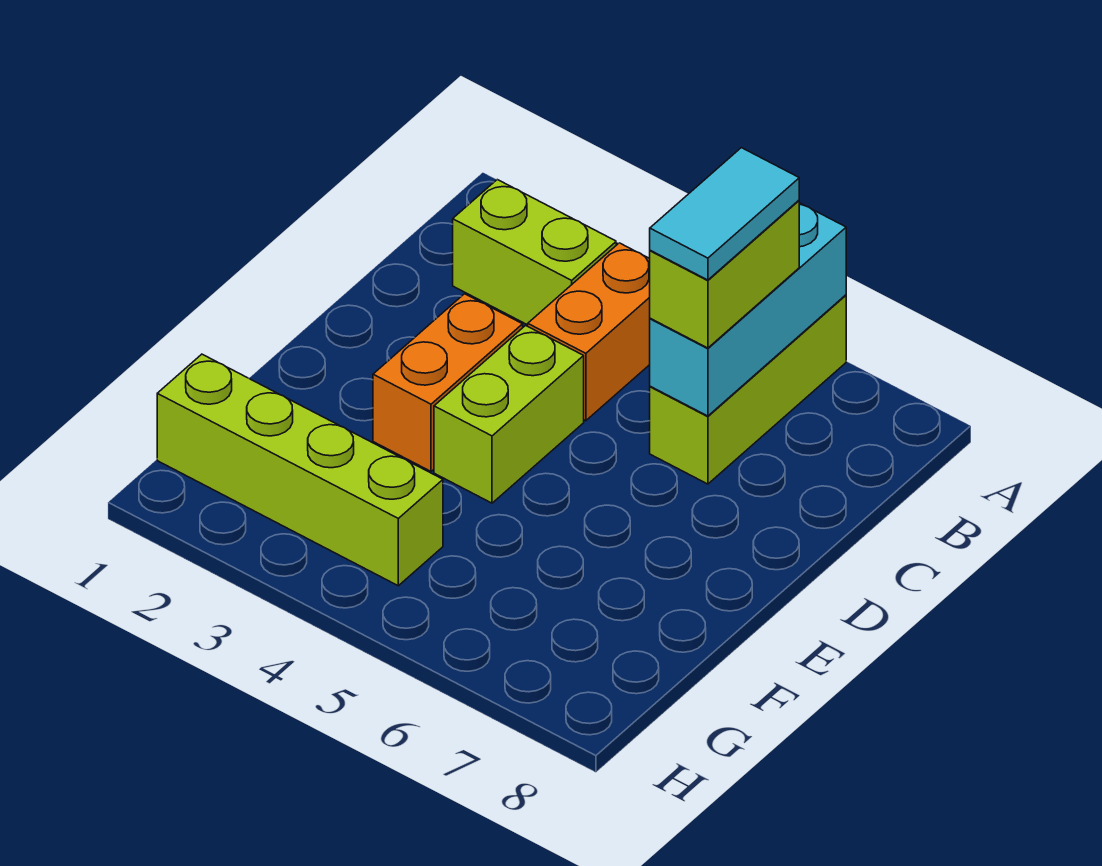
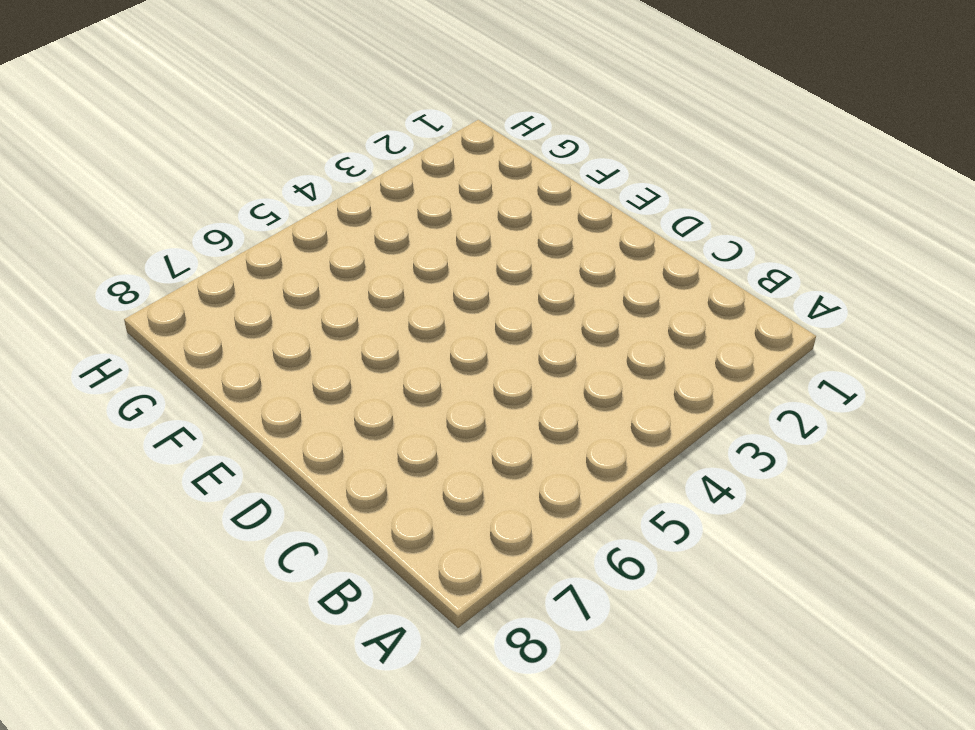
none -> lime brick A6:C6 level 1
none -> lime brick B2:B3 level 1

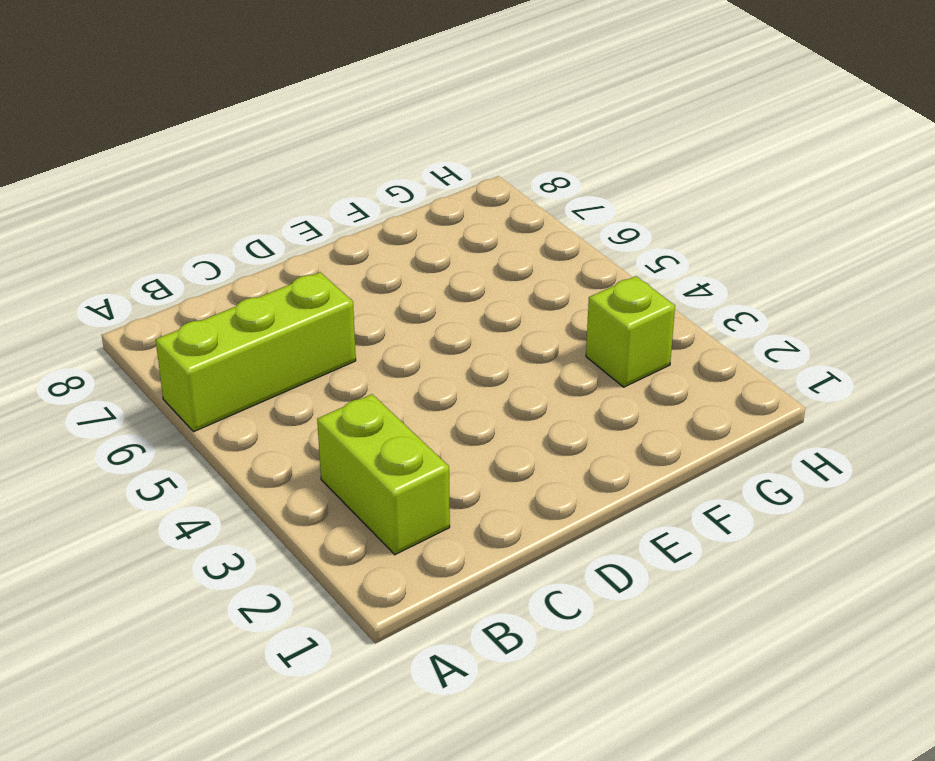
lime brick G3 level 1 -> lime brick G1:G4 level 1
none -> orange brick B4:C4 level 1
none -> orange brick D3:E3 level 1

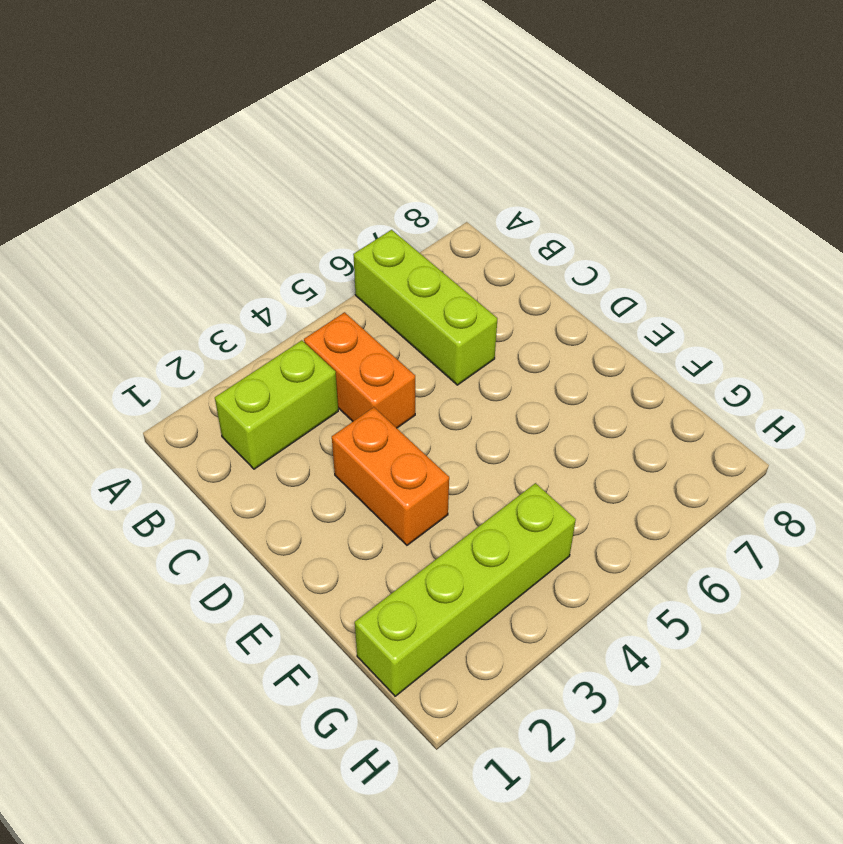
none -> lime brick D4:E4 level 1
none -> cyan brick A6:C6 level 2

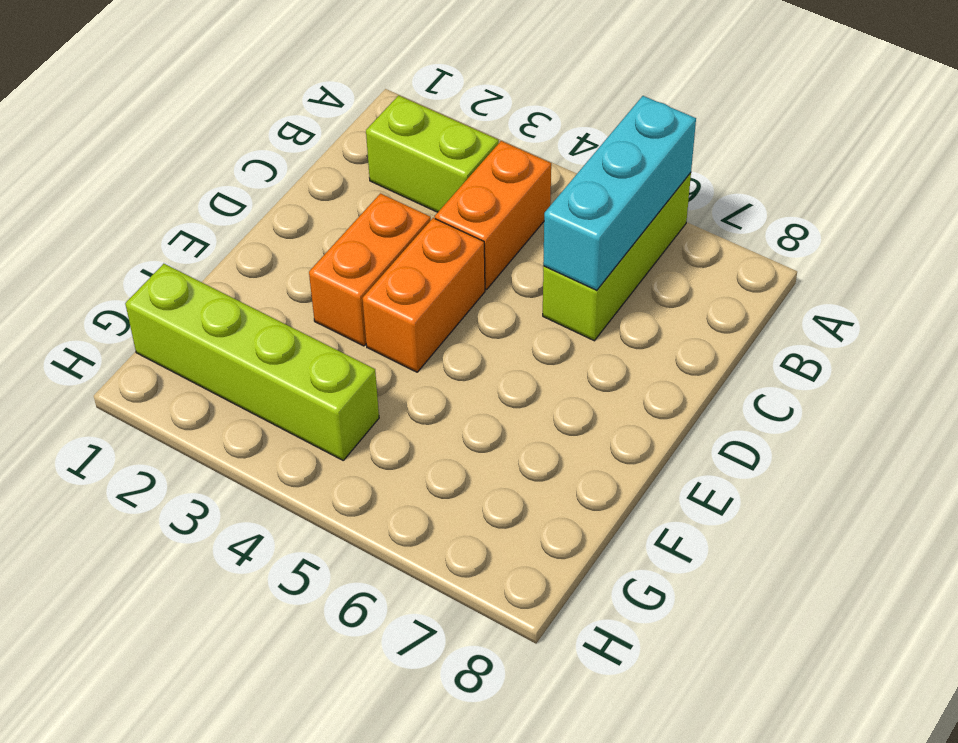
orange brick D4:E4 level 1 -> lime brick D4:E4 level 1
none -> lime brick B6:C6 level 3
none -> cyan tile B6:C6 level 4

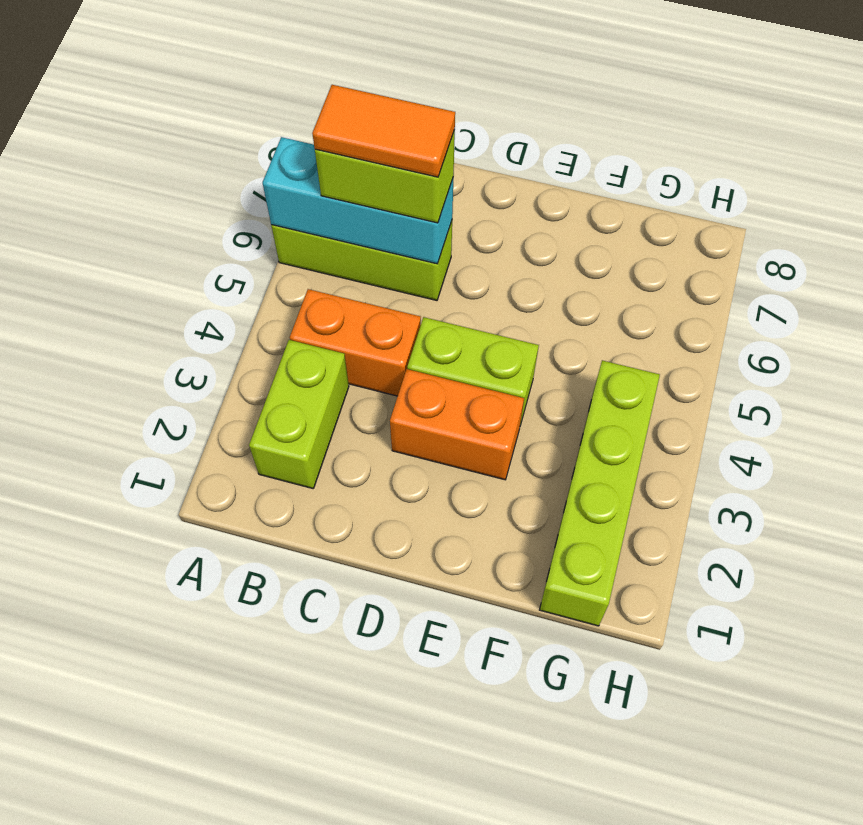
orange tile B6:C6 level 4 -> cyan tile B6:C6 level 4

